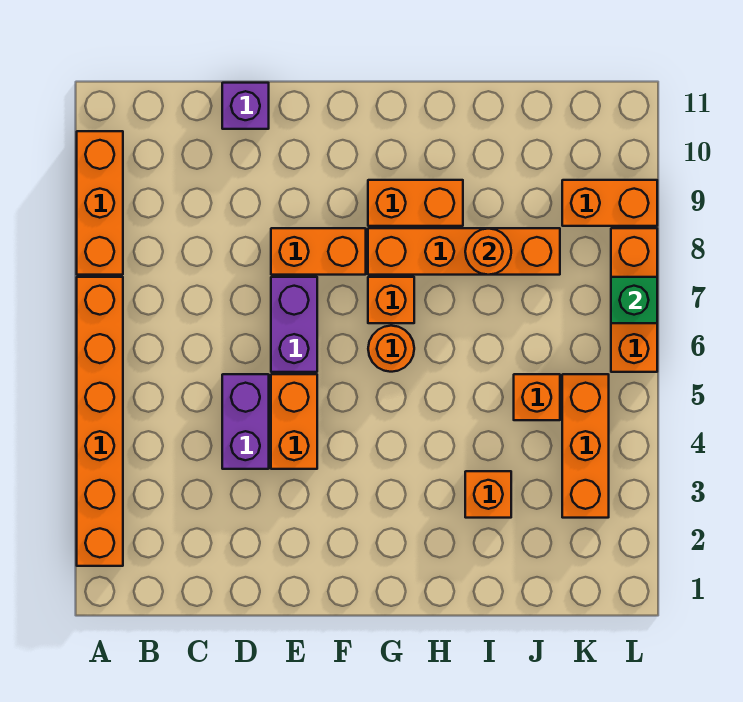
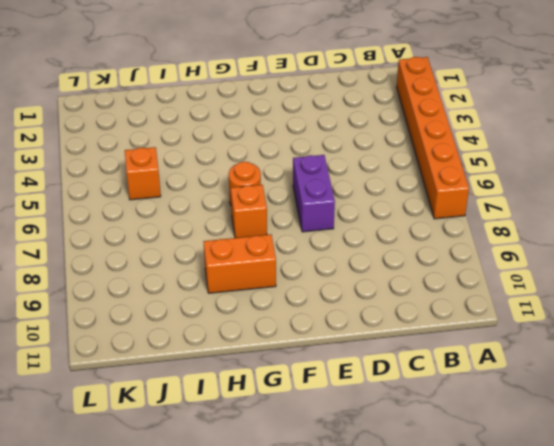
none -> orange brick A8:A10 level 1
none -> purple brick D4:D5 level 1
none -> purple brick D11 level 1

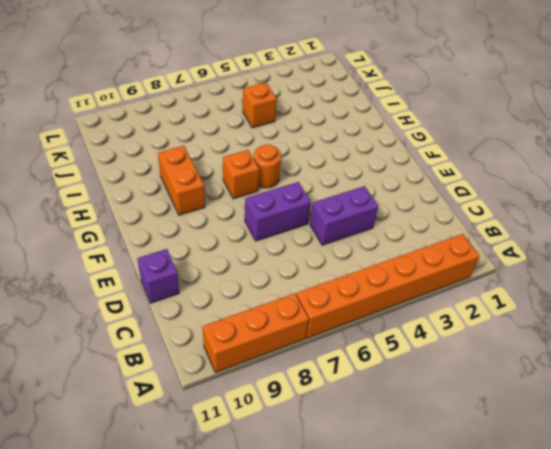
none -> orange brick E4:E5 level 1
none -> orange brick E8:F8 level 1
none -> orange brick G8:J8 level 1

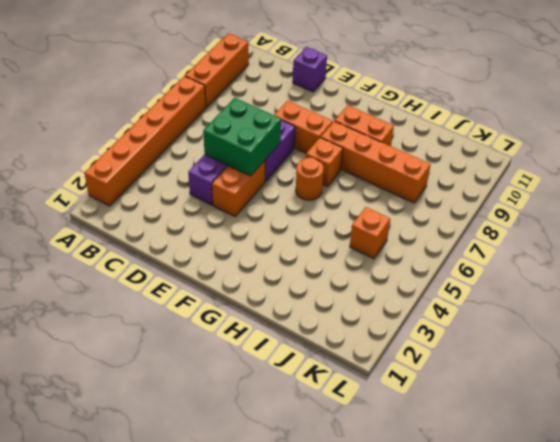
green brick D5:E6 level 2 -> none
none -> orange brick I3 level 1
none -> orange brick K3:K5 level 1
none -> orange brick K9:L9 level 1

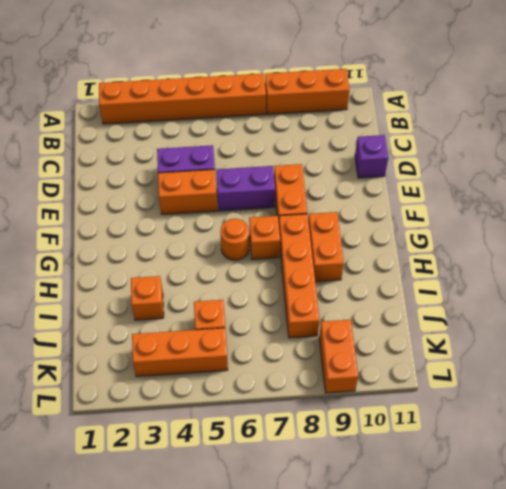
none -> orange brick L6:L8 level 1
none -> orange round brick I8 level 2
none -> green brick L7 level 2

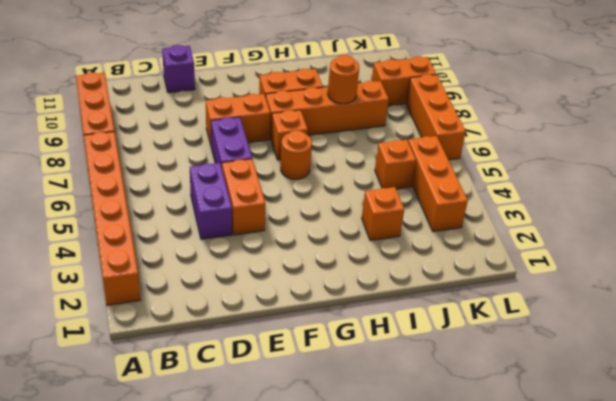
none -> green brick L7 level 2

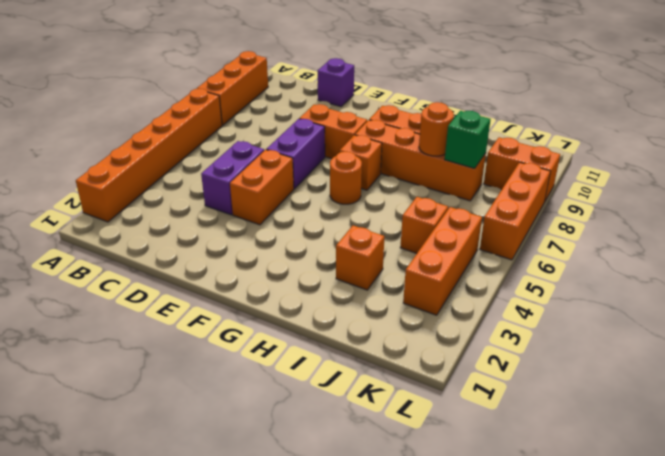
green brick J8 level 2 -> green brick L7 level 2

